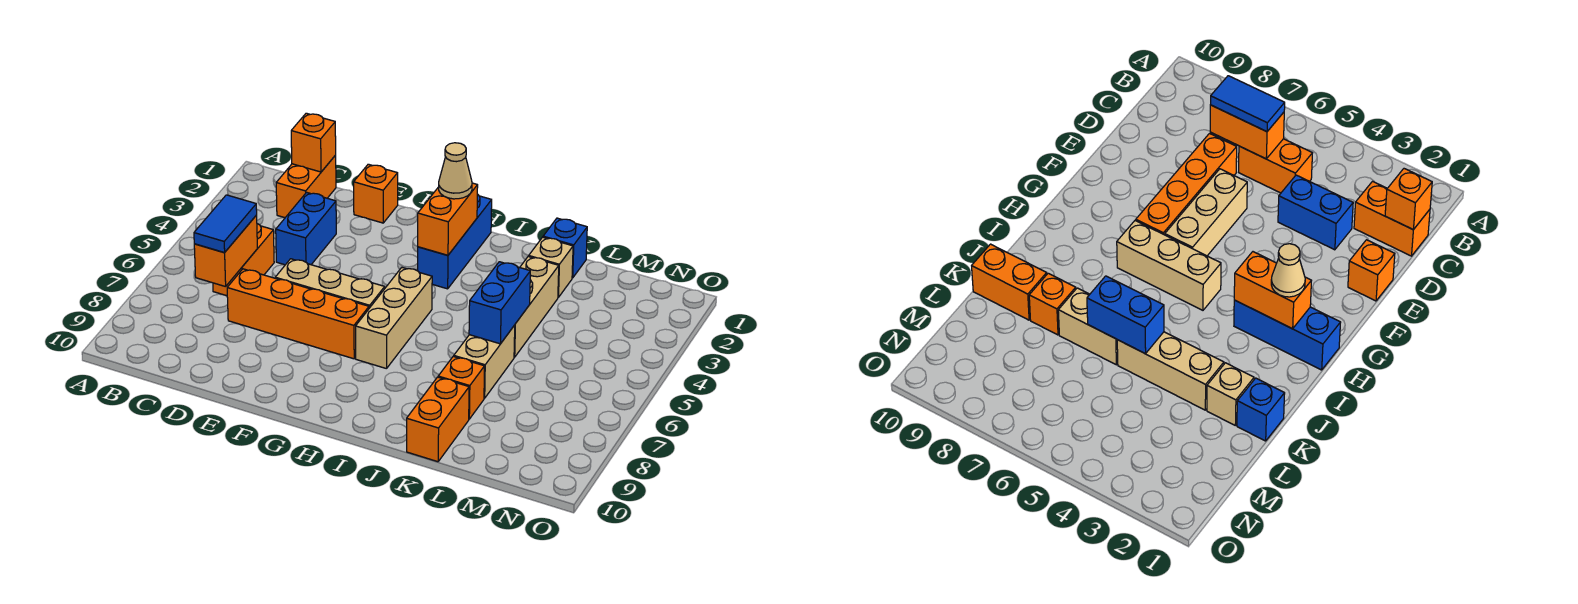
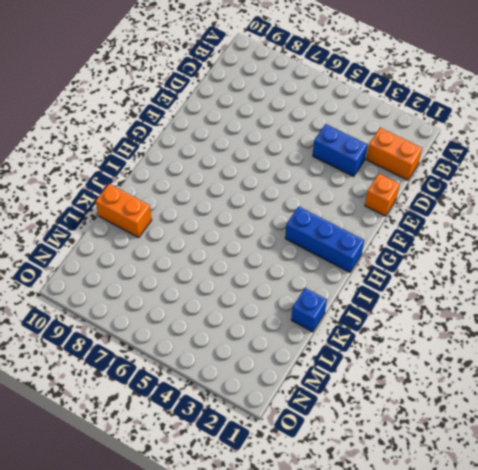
none -> orange brick C5:C6 level 1
none -> orange brick D7:G7 level 1
none -> tan brick E6:G6 level 1

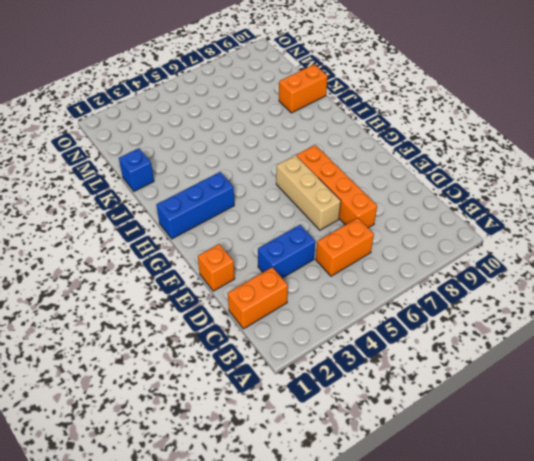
none -> tan brick H5:H7 level 1
none -> tan brick K2 level 1
none -> tan brick K3:K5 level 1

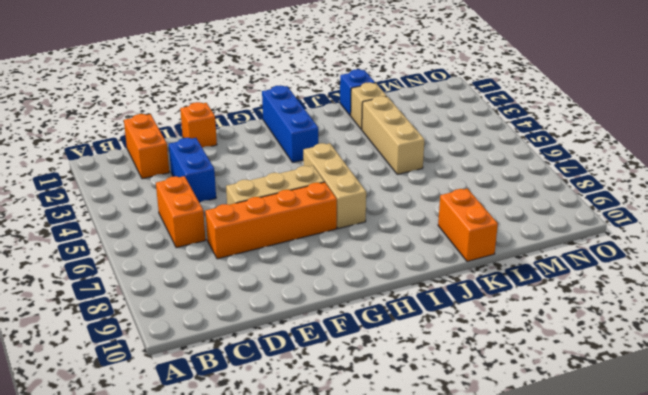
none -> tan brick K6:K7 level 1
none -> orange brick K8 level 1
none -> orange brick C1 level 2

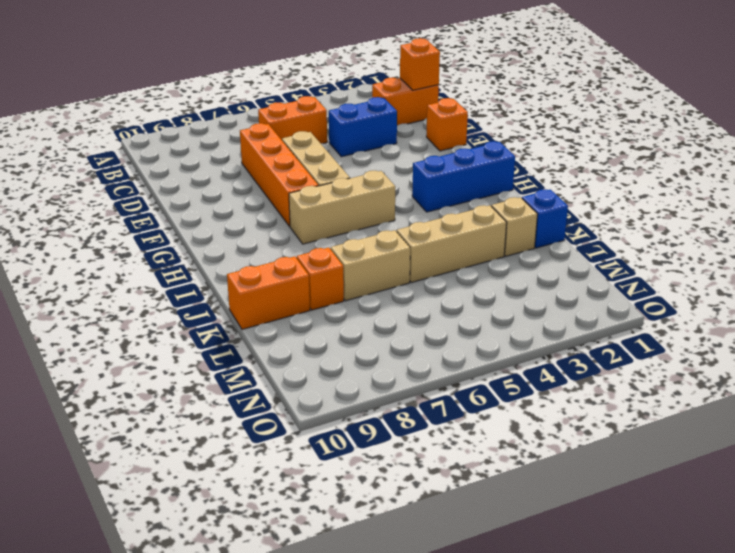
none -> orange brick C6:C7 level 2
none -> orange brick H2:H3 level 2
none -> blue brick K5:K6 level 2

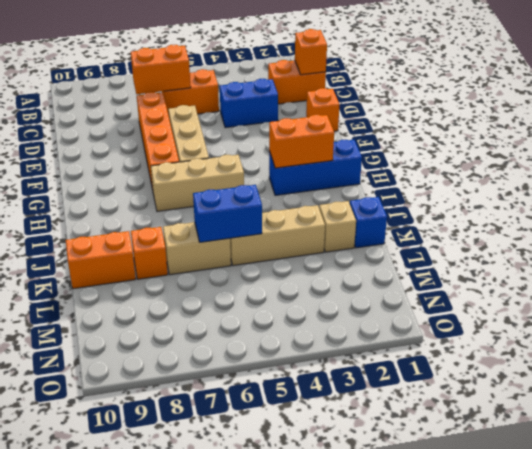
none -> blue tile C6:C7 level 3
none -> tan cone H2 level 3

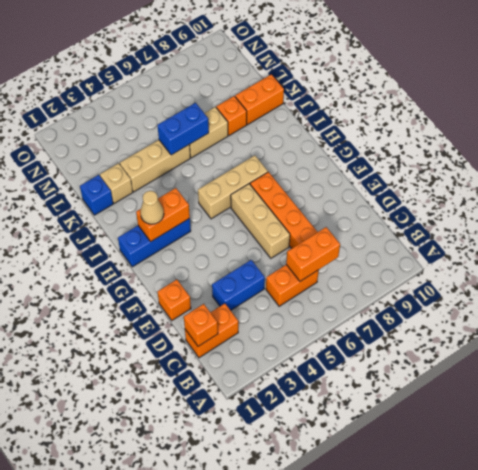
none -> blue tile C6:C7 level 3

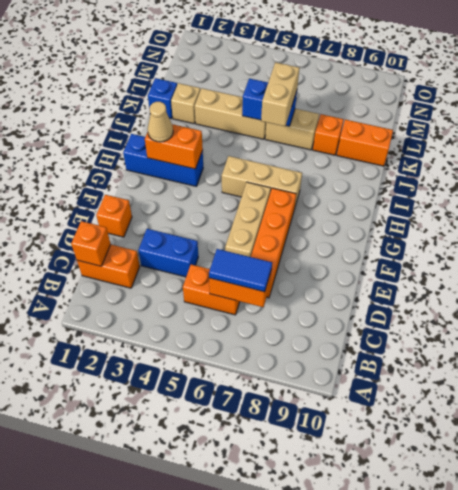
tan brick J6:K6 level 3 -> none

